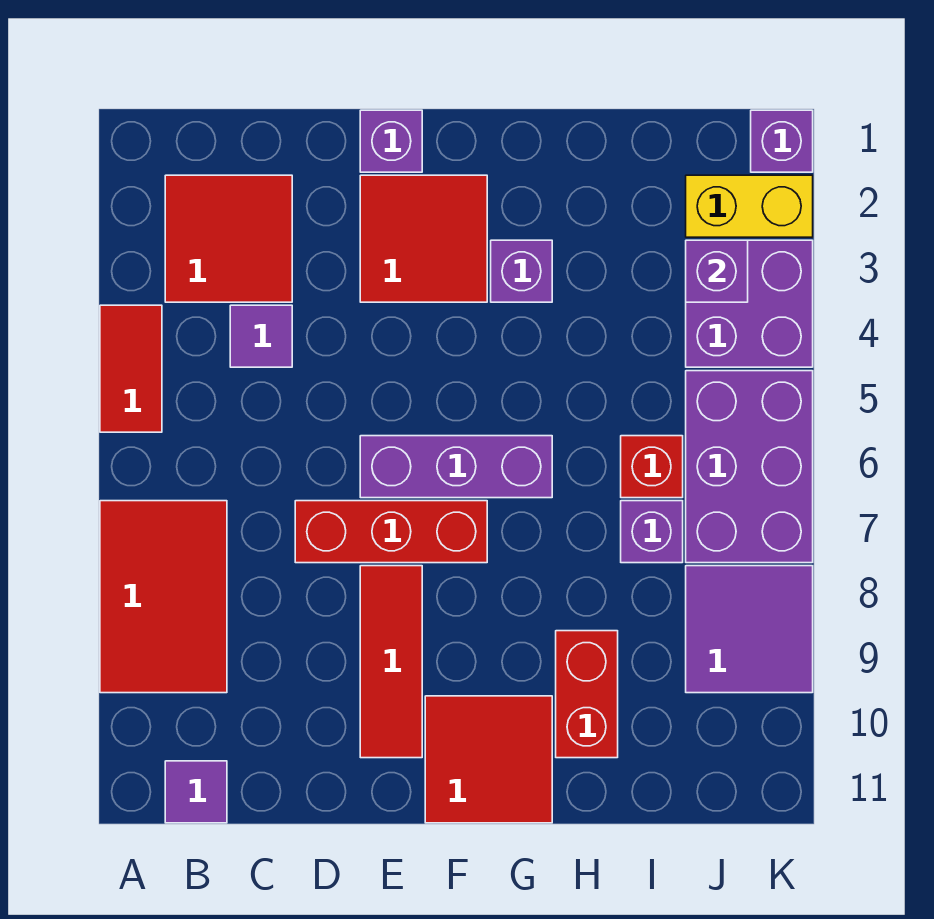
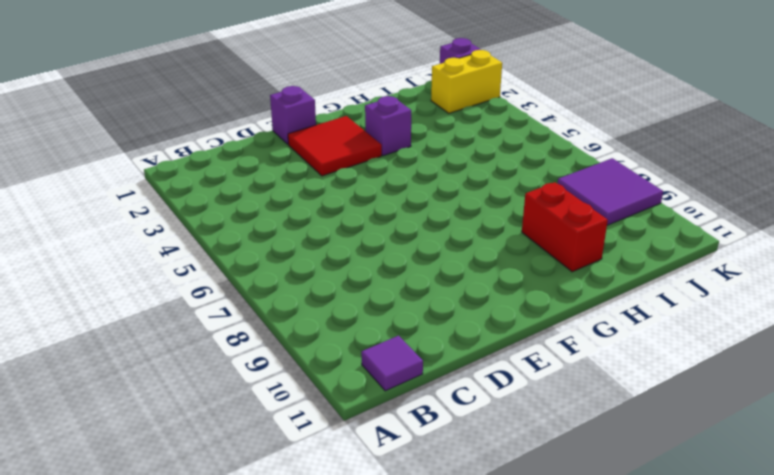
none -> red tile A4:A5 level 1
none -> red tile A7:B9 level 1
none -> red tile B2:C3 level 1

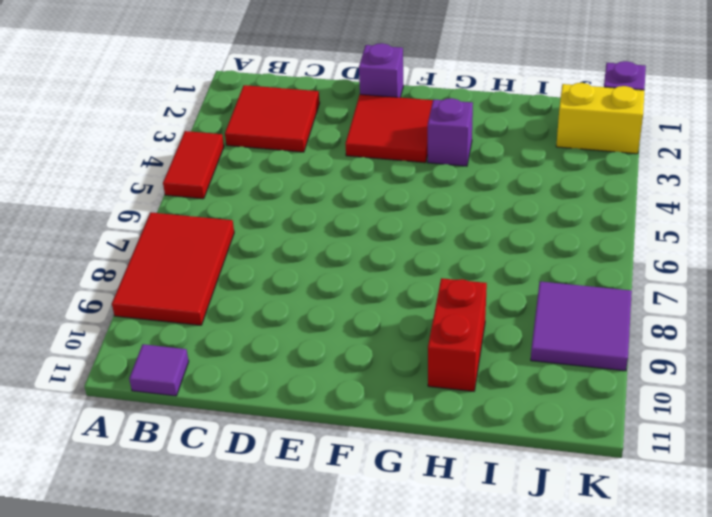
none -> purple tile C4 level 1
none -> red brick D7:F7 level 1
none -> purple brick E6:G6 level 1

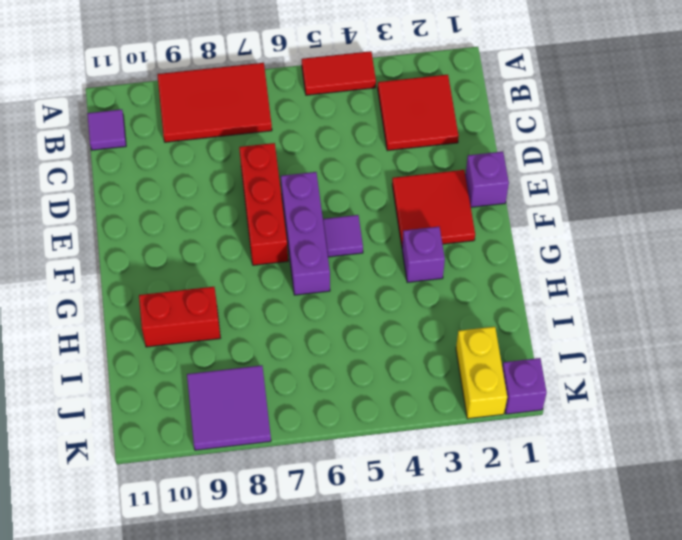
purple tile F5 level 1 -> purple tile C4 level 1
none -> red tile E8:E10 level 1
none -> red tile F10:G11 level 1
none -> red brick I6 level 1

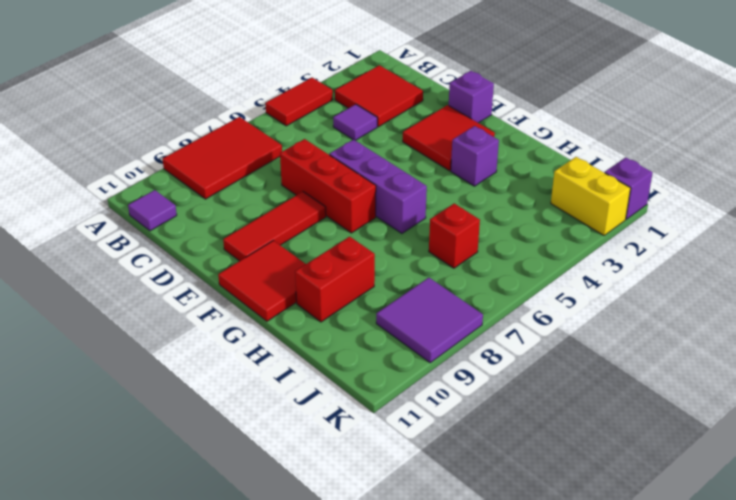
none -> purple brick I7 level 1
none -> purple brick J3:K4 level 1
none -> purple brick J5:K7 level 1

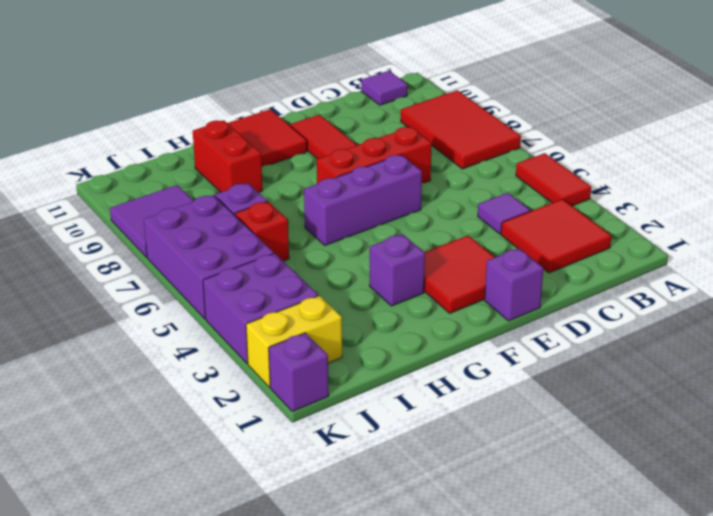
none -> purple brick J3 level 2

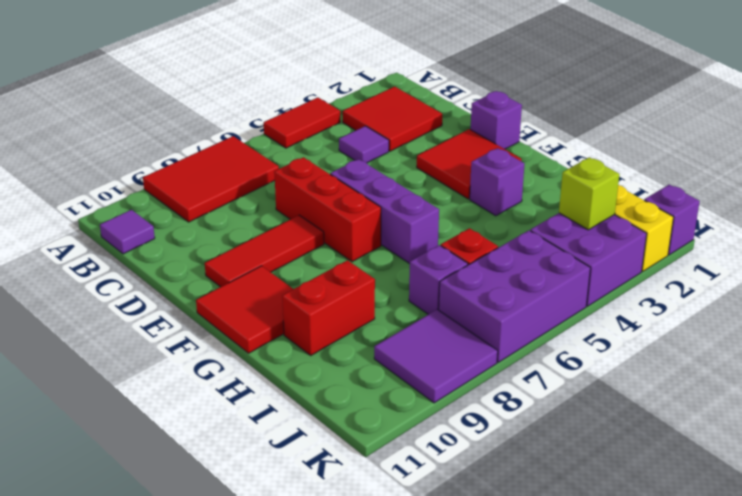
lime brick J3 level 2 -> purple brick J3 level 2

